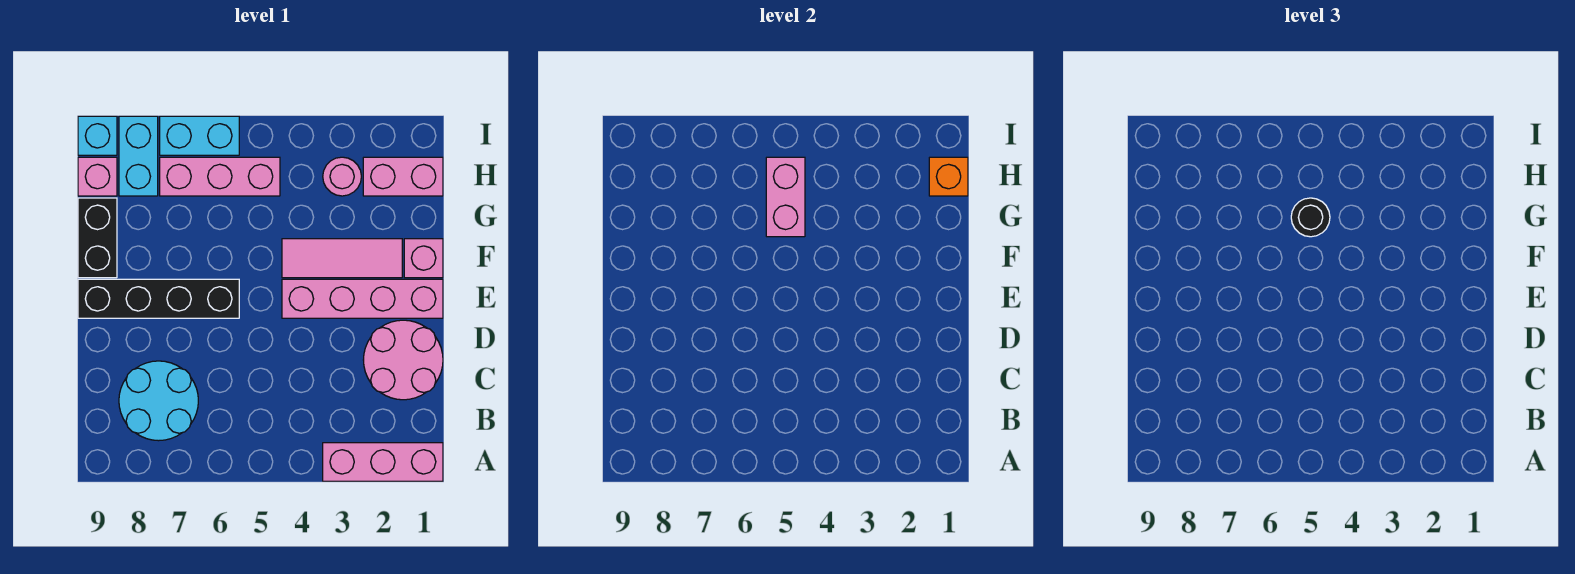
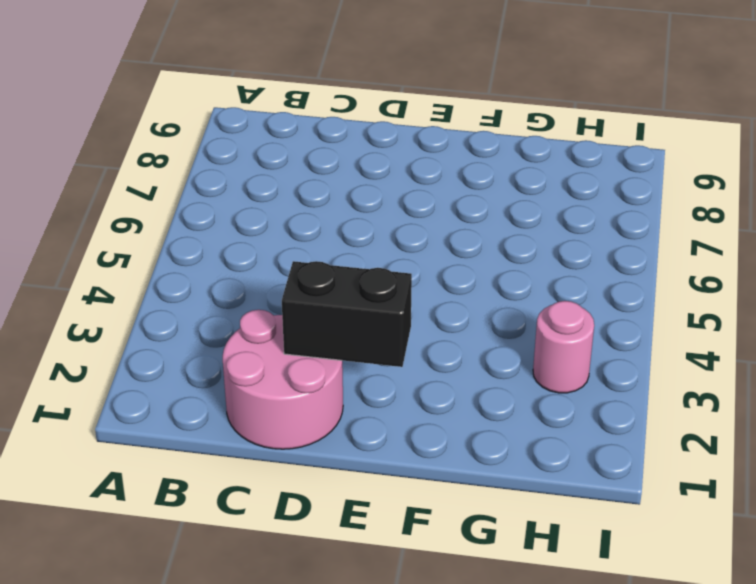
black brick D2:E2 level 2 -> black brick F9:G9 level 1
none -> pink brick A1:A3 level 1
none -> cyan round brick B7:C8 level 1
none -> pink brick E1:E4 level 1

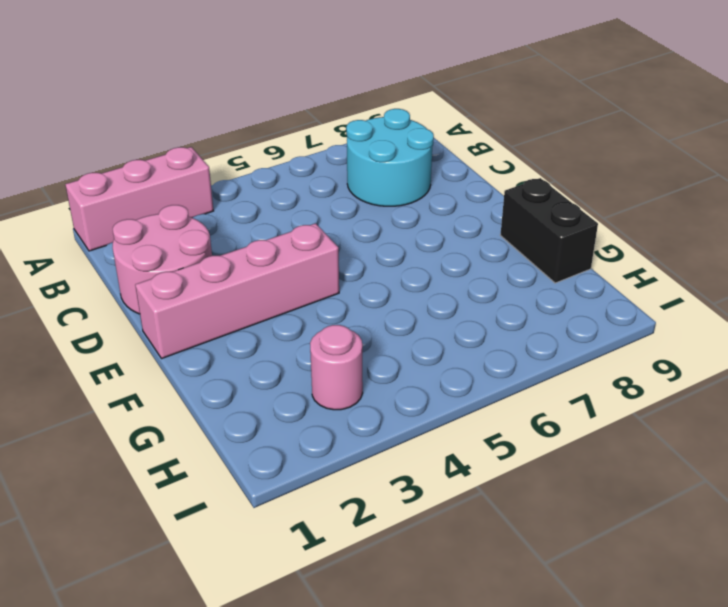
none -> black brick E6:E9 level 1
none -> pink brick F1 level 1
none -> pink tile F2:F4 level 1

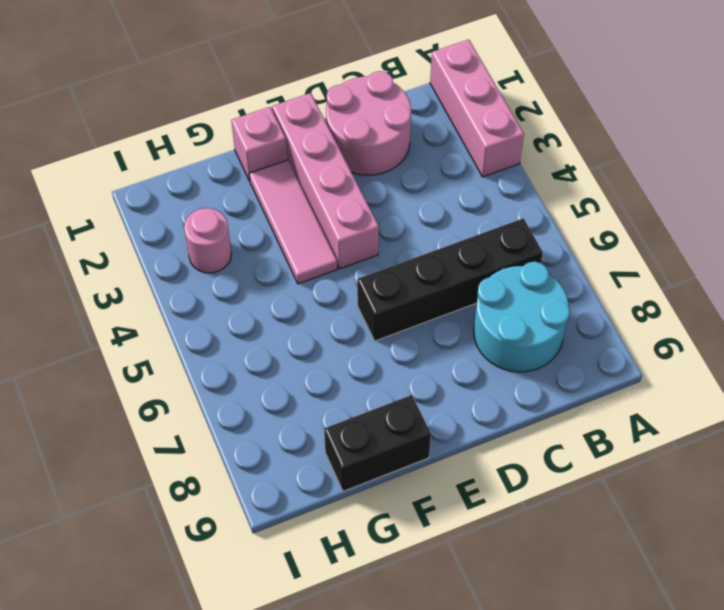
black brick B6:E6 level 1 -> black brick E6:E9 level 1
none -> pink brick H1:H2 level 1
none -> pink brick H5:H7 level 1
none -> cyan brick H8:I8 level 1

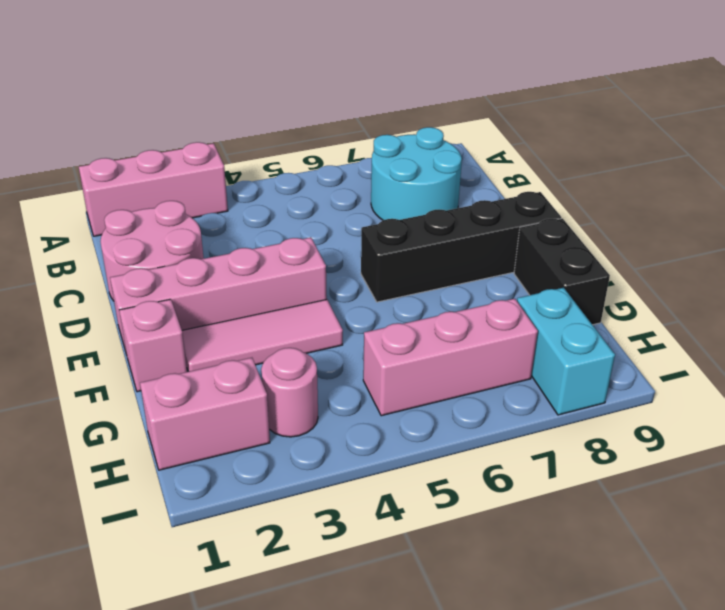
none -> pink brick H9 level 1
none -> cyan brick I6:I7 level 1
none -> cyan brick I9 level 1

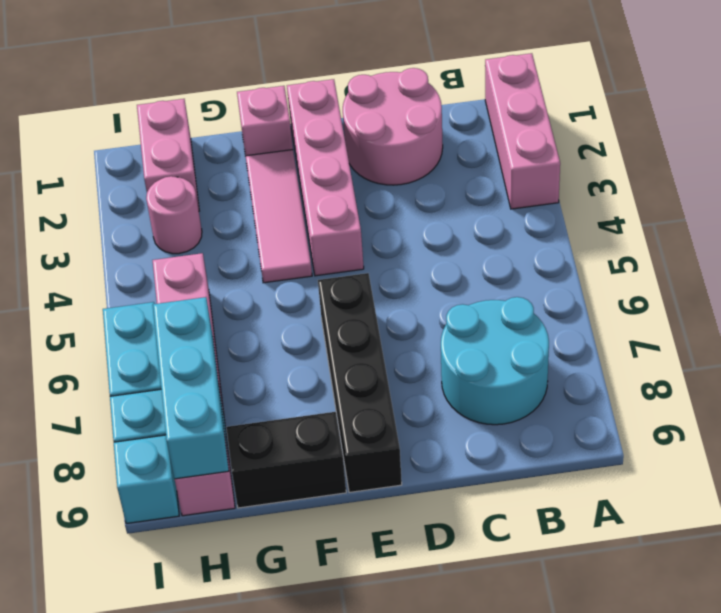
cyan brick H7:H9 level 2 -> none
none -> pink brick G5:H5 level 2
none -> orange brick H1 level 2
none -> black round brick G5 level 3

